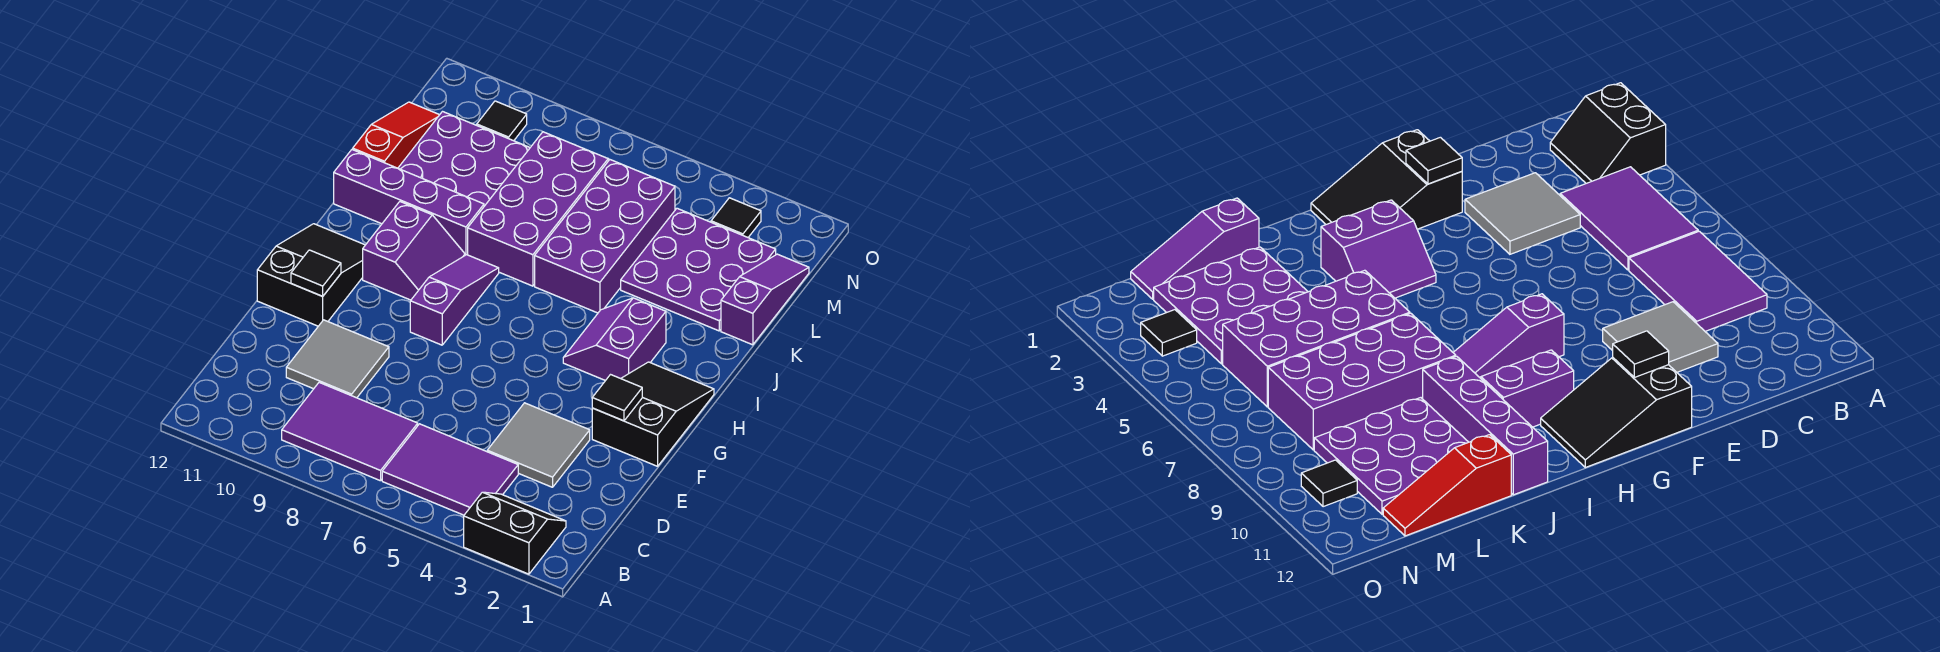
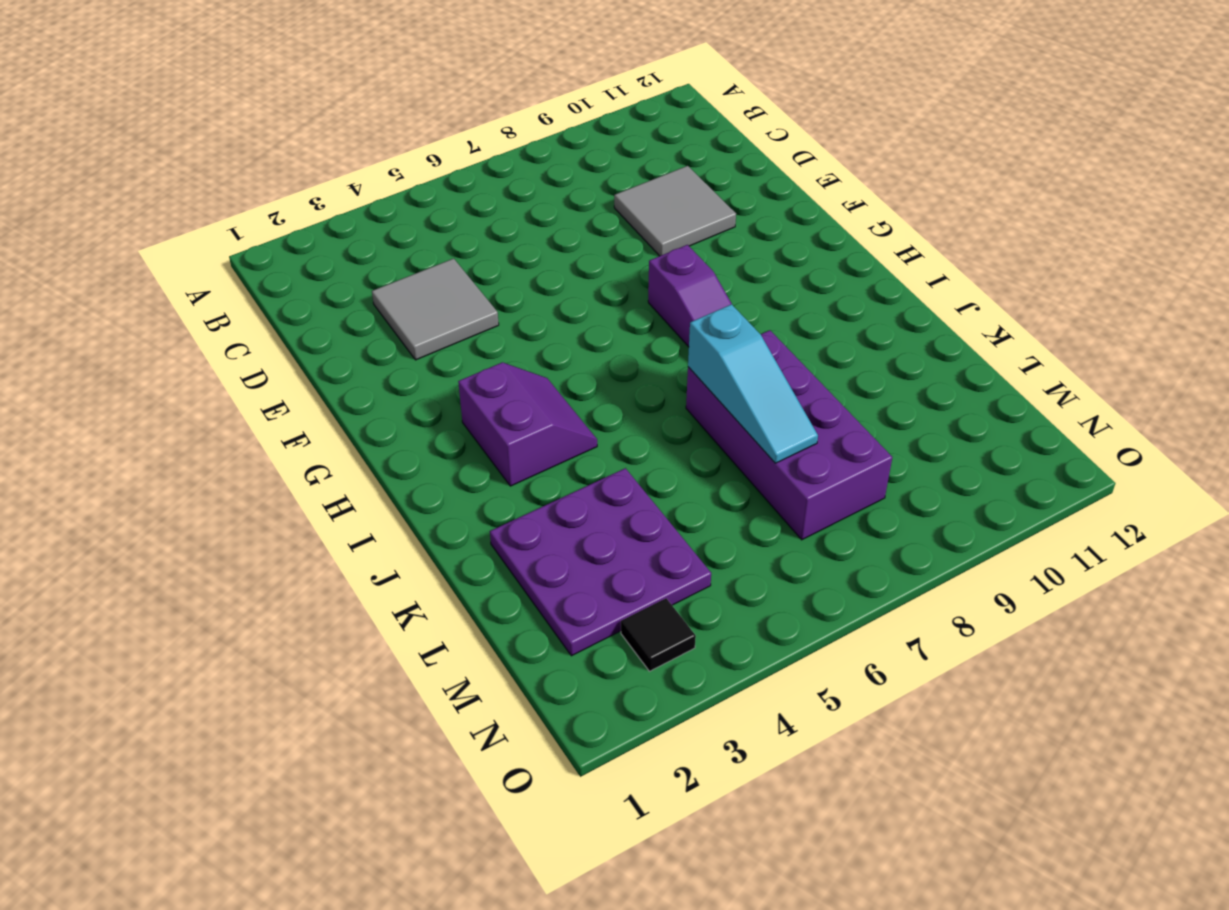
cyan slope J7:L7 level 2 top J -> none
none -> black slope A2:B3 level 1 top A
none -> purple tile B4:C6 level 1
none -> purple tile B7:C9 level 1

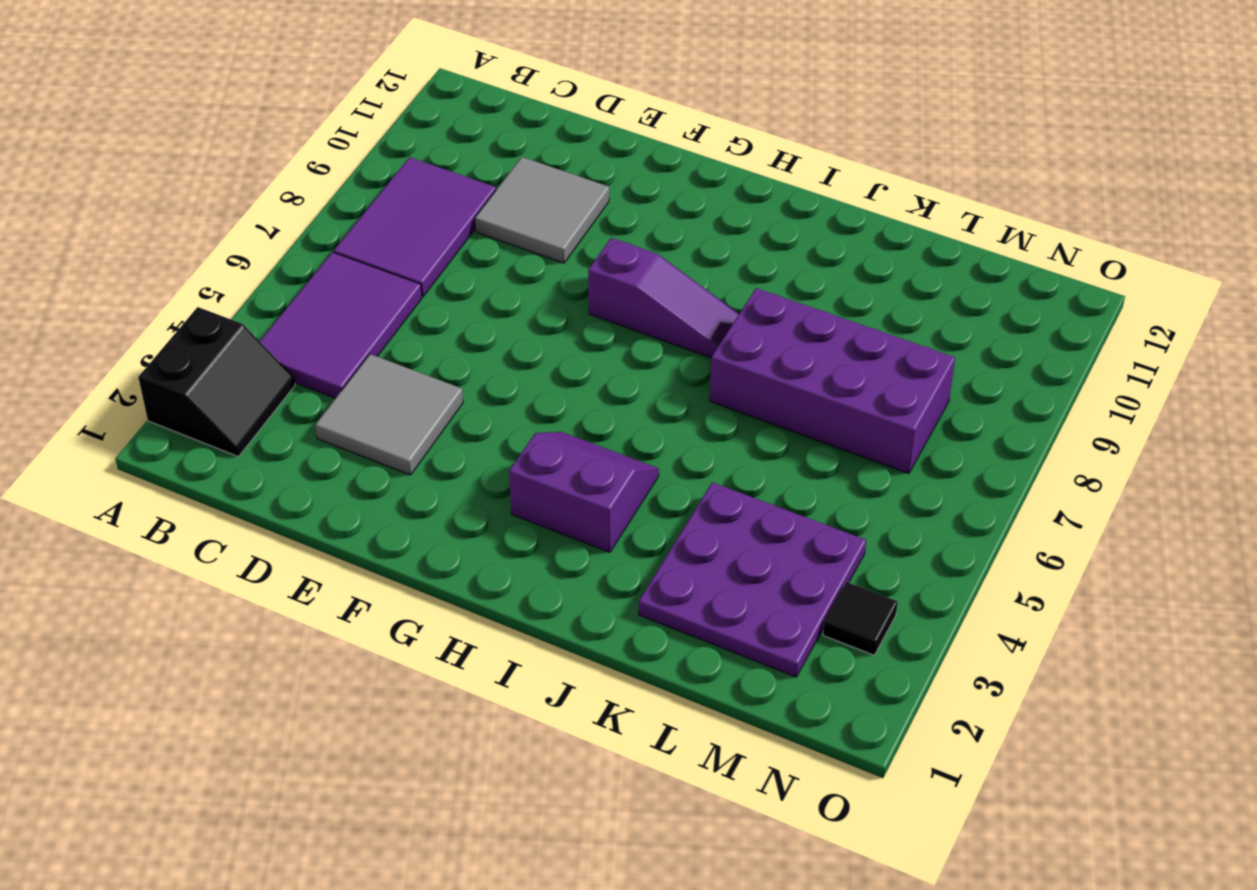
none -> black slope F1:H2 level 1 top F
none -> black slope F11:H12 level 1 top F
none -> purple slope H9:I10 level 1 top 10

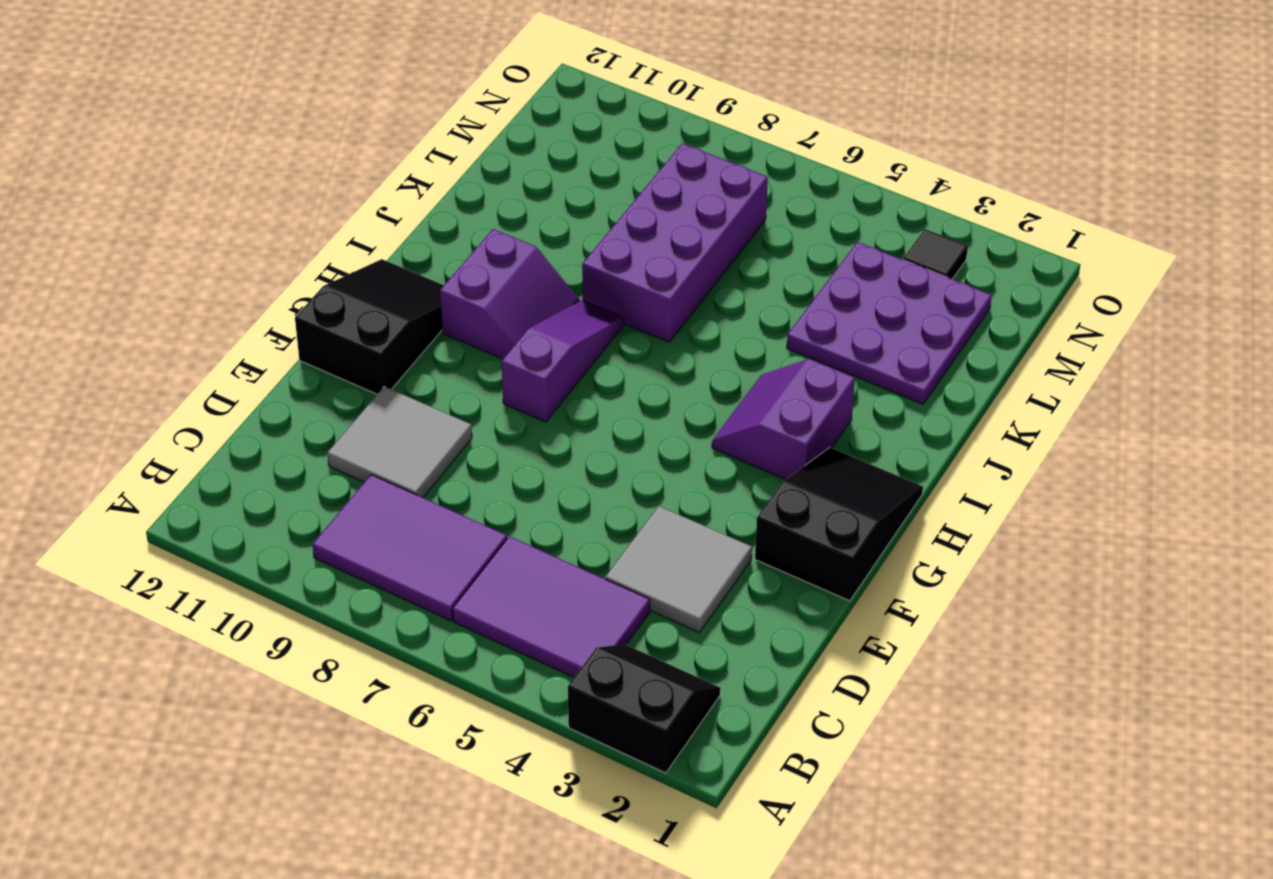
none -> purple brick J5:M6 level 1
none -> purple brick J9:J12 level 1
none -> purple slope K1:M1 level 1 top K

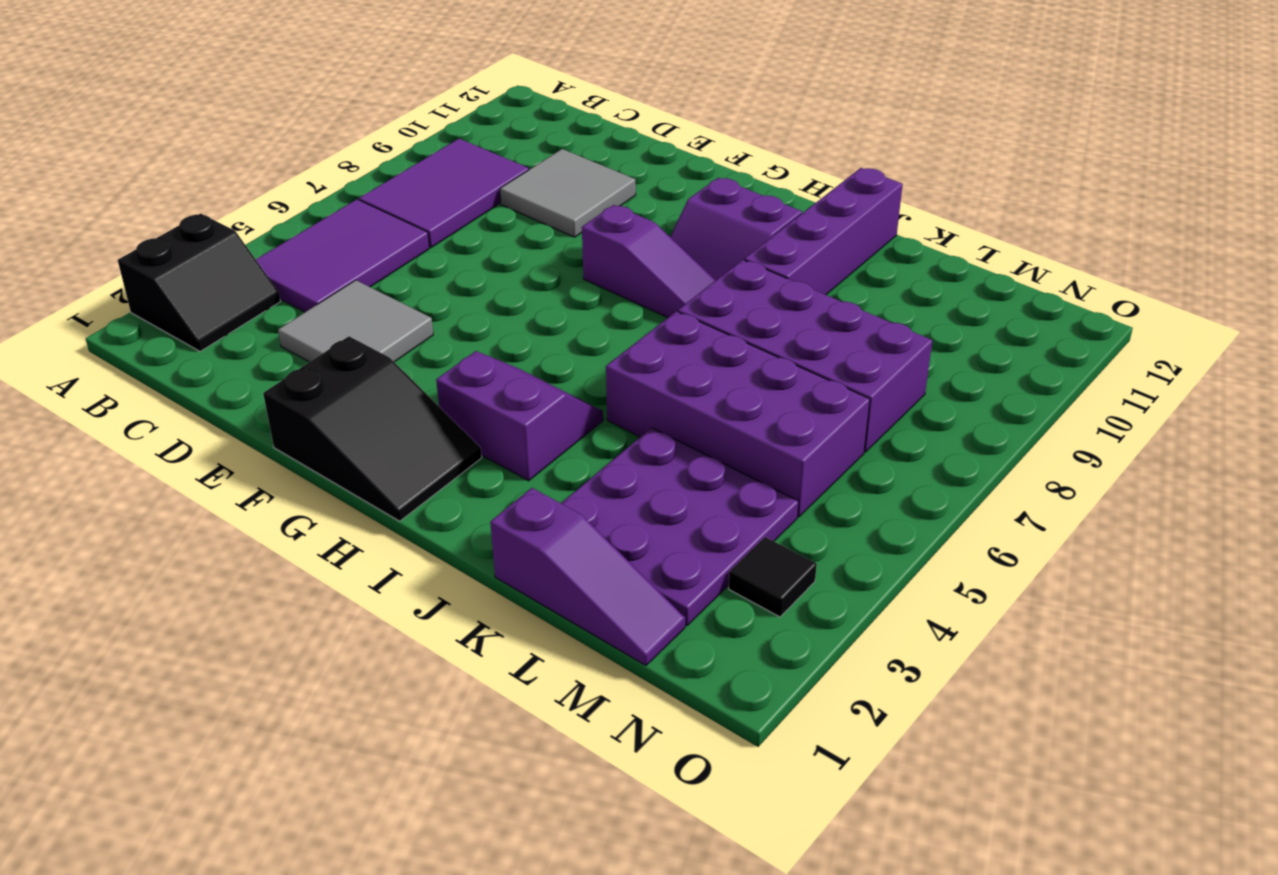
none -> black slope F11:H12 level 1 top F
none -> purple plate K9:M11 level 1
none -> red slope K12:M12 level 1 top K

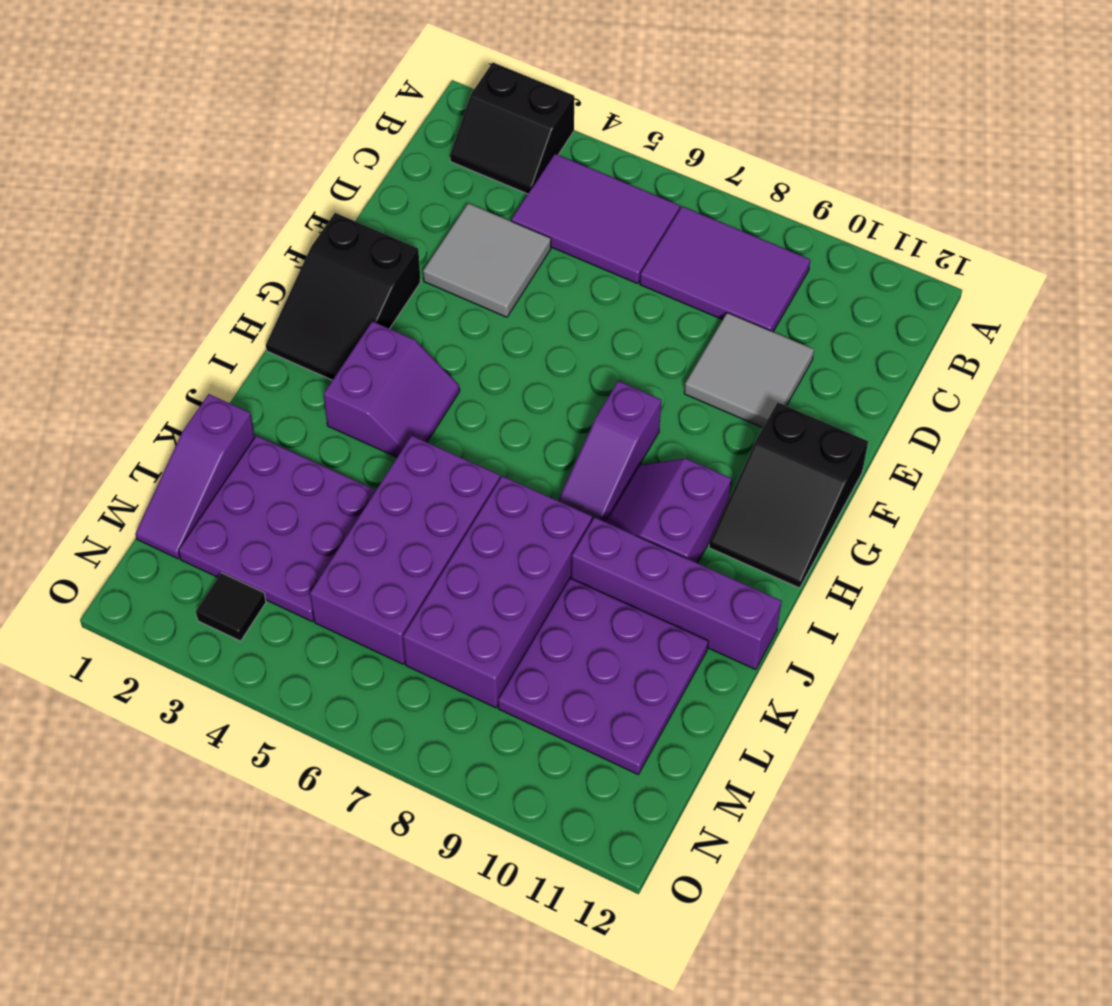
none -> red slope K12:M12 level 1 top K
none -> black tile N10 level 1
none -> black tile F2 level 2

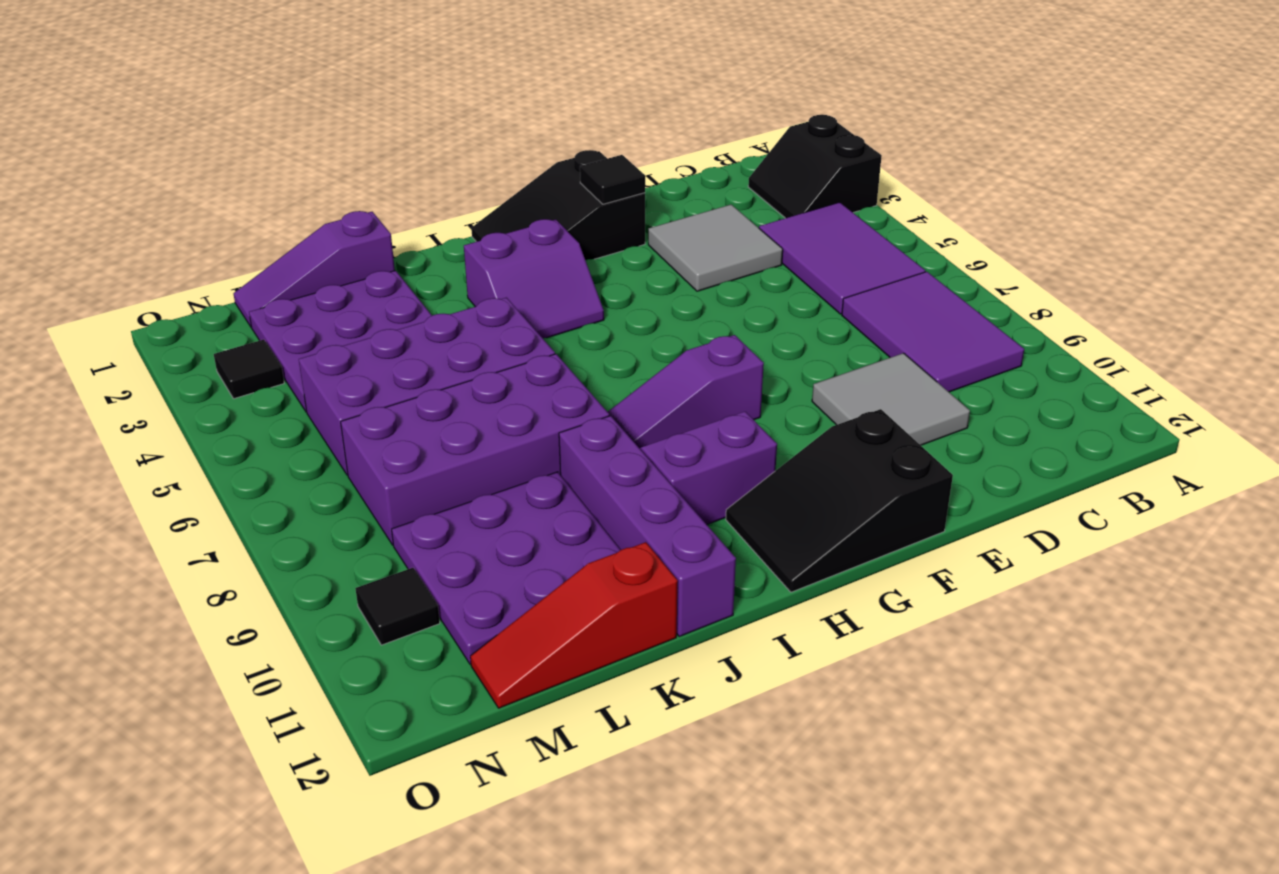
none -> black tile F11 level 2

